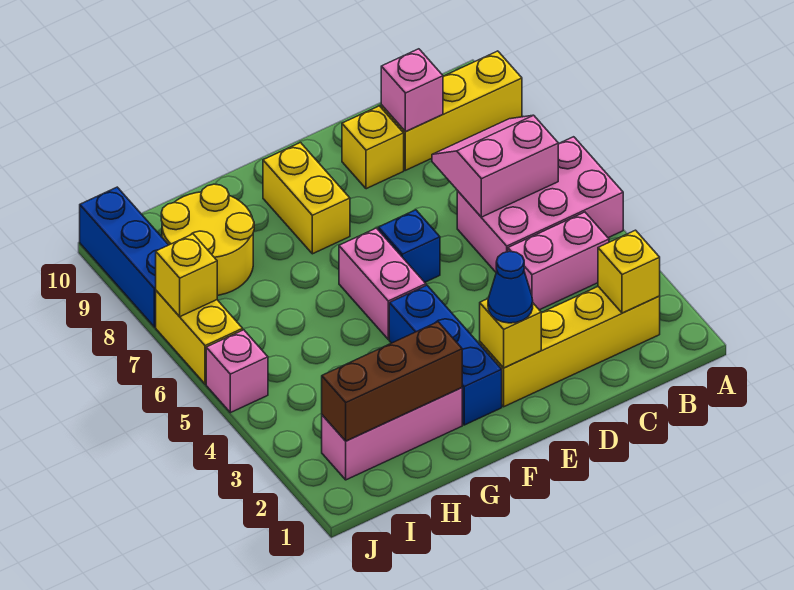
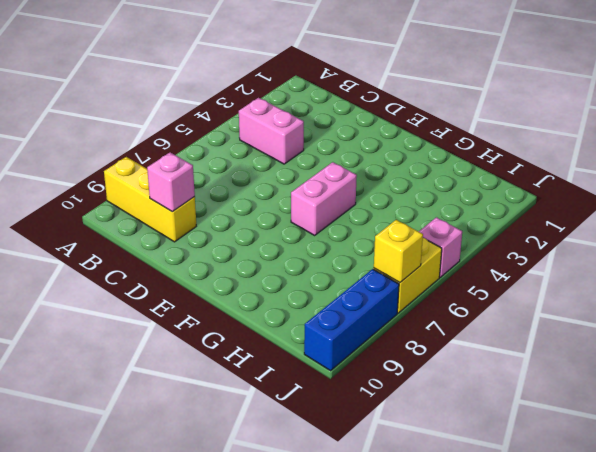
none -> pink brick A5:C6 level 1
none -> yellow brick B2:E2 level 1
none -> yellow brick D9 level 1

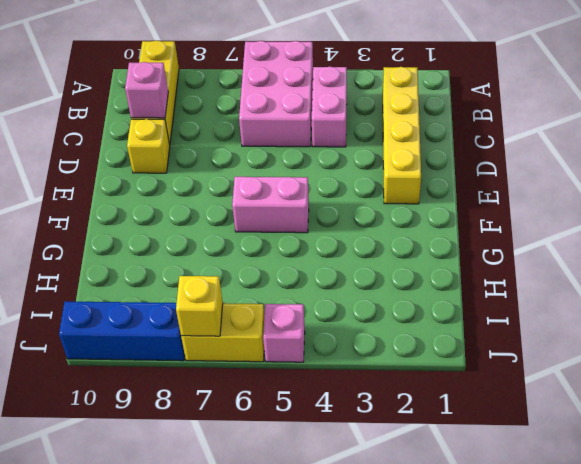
none -> blue brick E6 level 1
none -> blue brick F2:F4 level 1
none -> yellow brick F8:F9 level 1

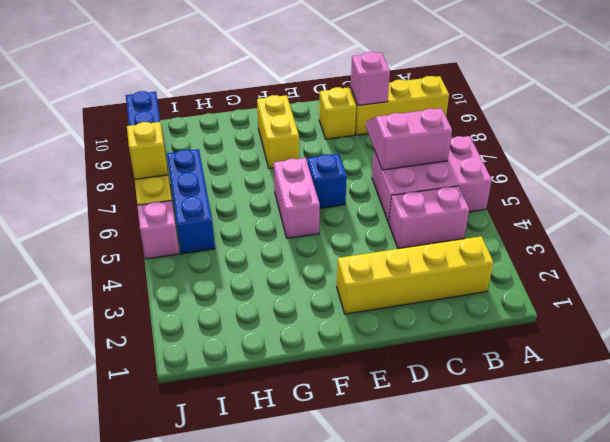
blue brick I5:I7 level 1 -> blue brick F2:F4 level 1
none -> pink brick G2:I2 level 1
none -> yellow round brick H8:I9 level 1
none -> yellow brick B2 level 2

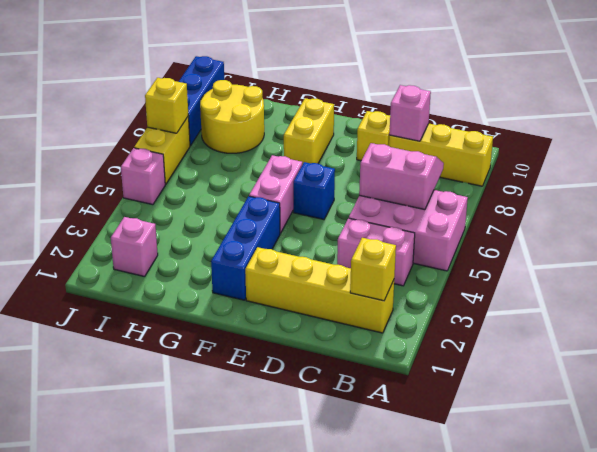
pink brick I2 level 1 -> pink brick G2:I2 level 1
none -> yellow brick E2 level 2
none -> brown brick G2:I2 level 2
none -> blue cone E2 level 3

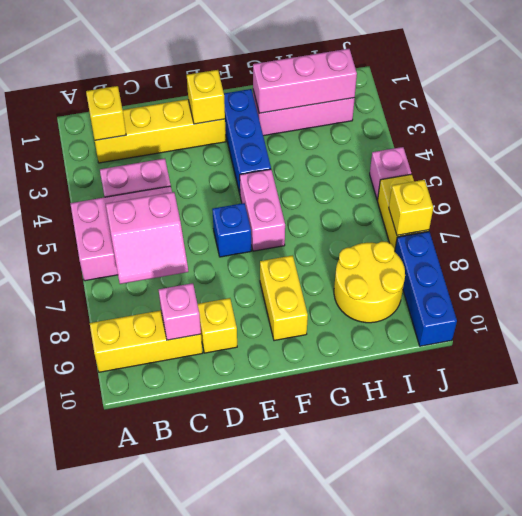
pink brick G2:I2 level 2 -> brown brick G2:I2 level 2
none -> blue cone E2 level 3

